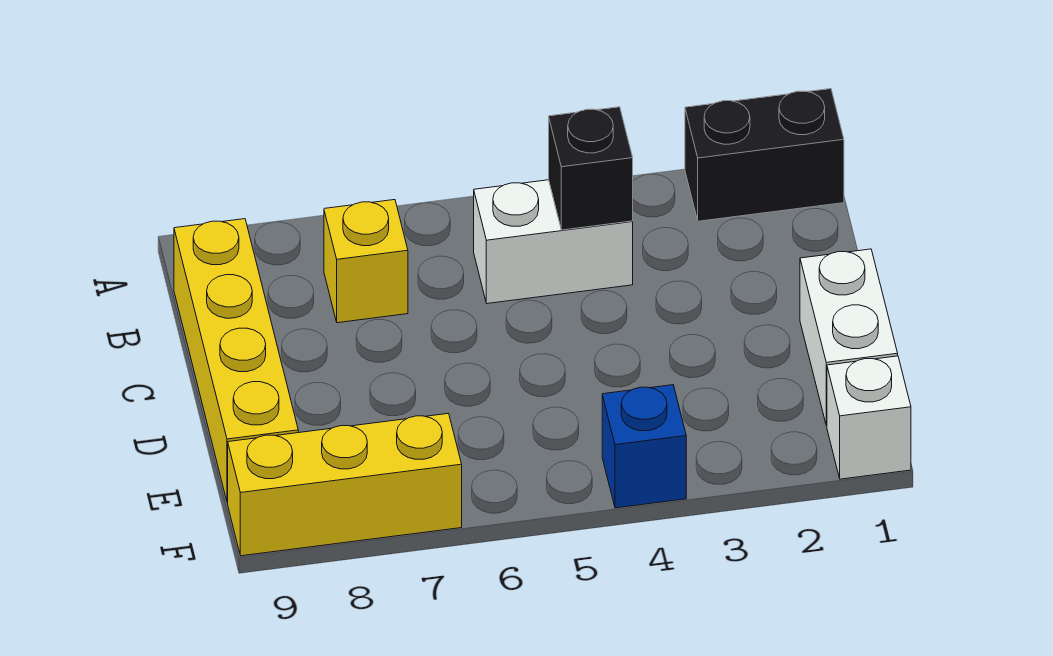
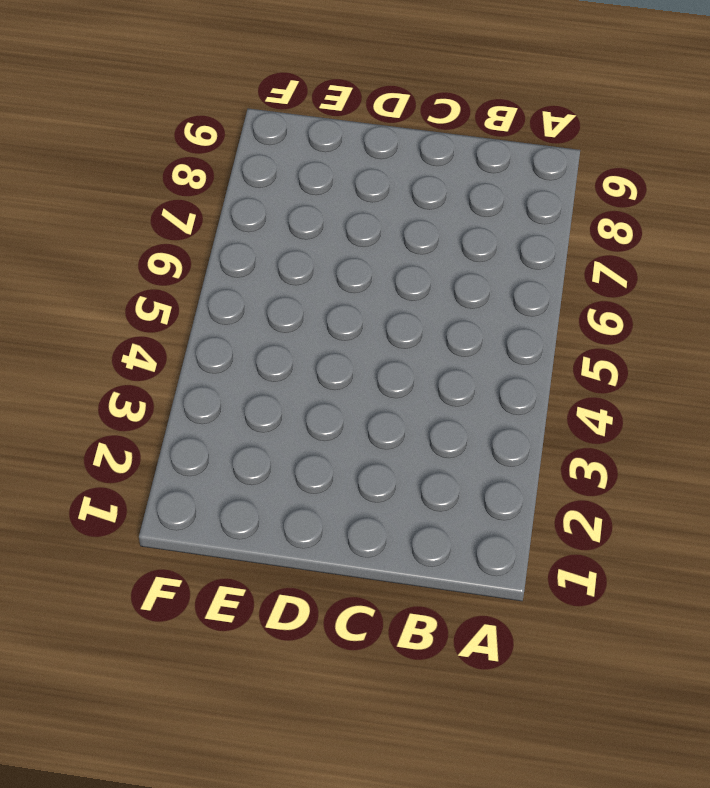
none -> black brick A1:A2 level 1
none -> white brick B4:B5 level 1

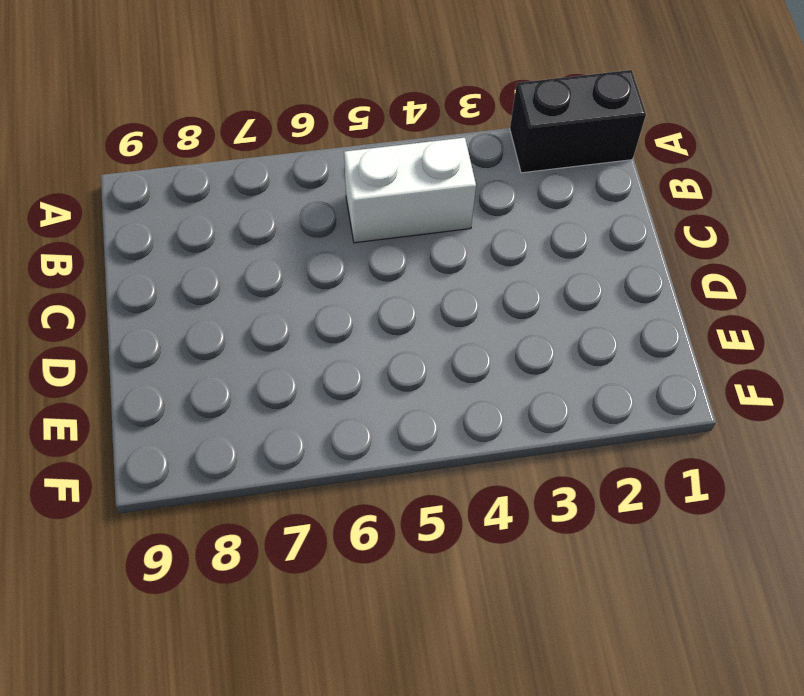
none -> yellow brick B7 level 1
none -> yellow brick B9:E9 level 1

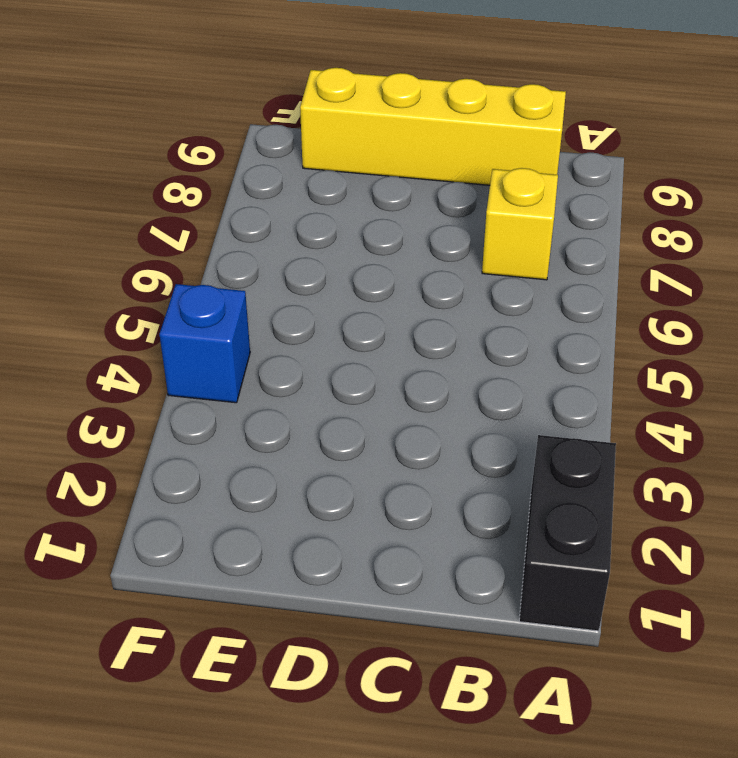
none -> white brick B4:B5 level 1
none -> white brick D1:E1 level 1

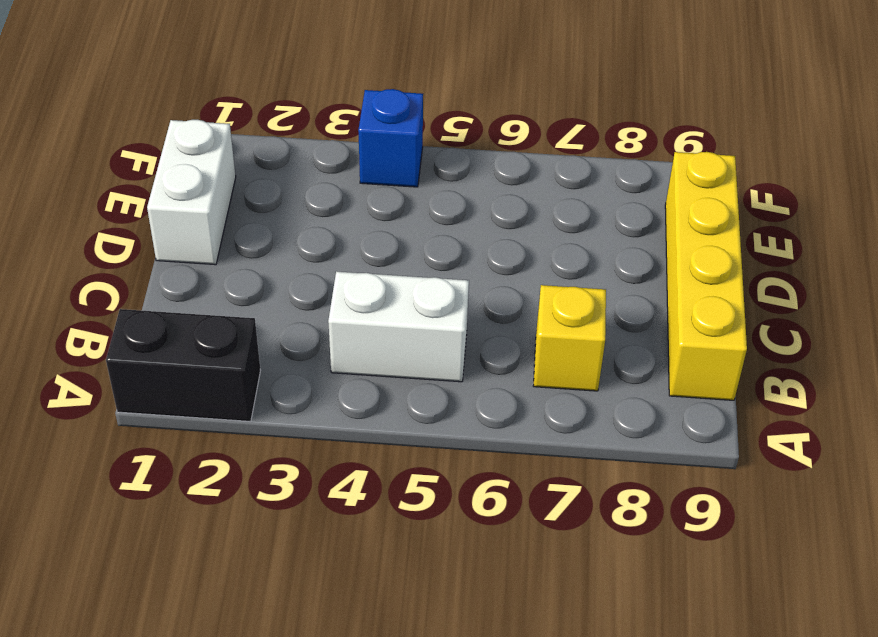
none -> white brick F1 level 1
none -> yellow brick F7:F9 level 1

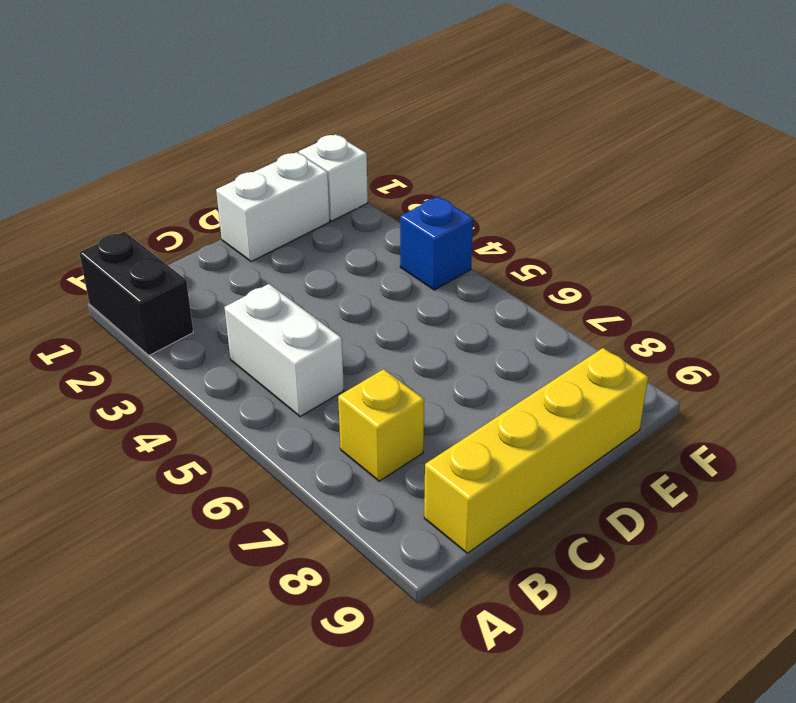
none -> yellow brick F7:F9 level 1
none -> black brick B4 level 2

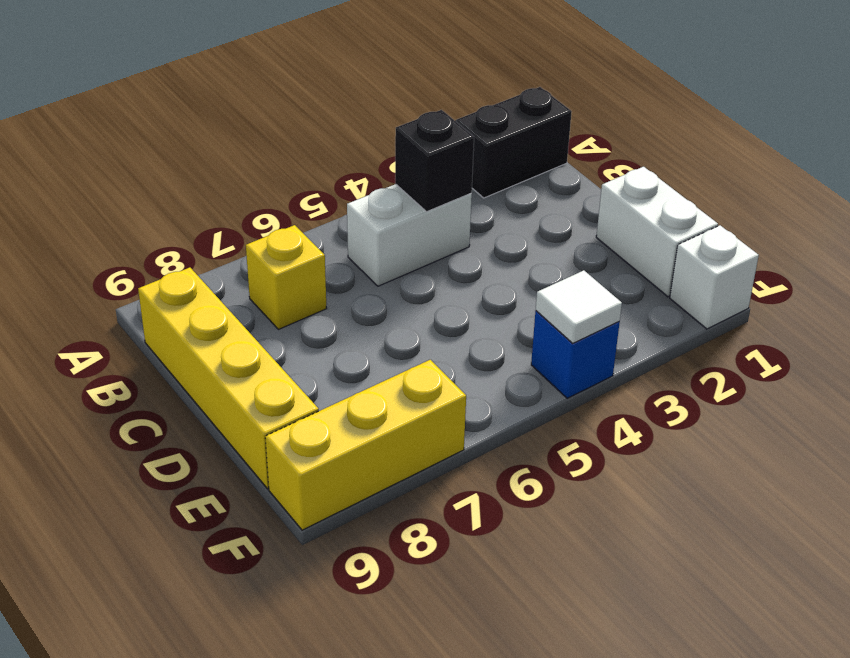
white tile F4 level 2 -> none

